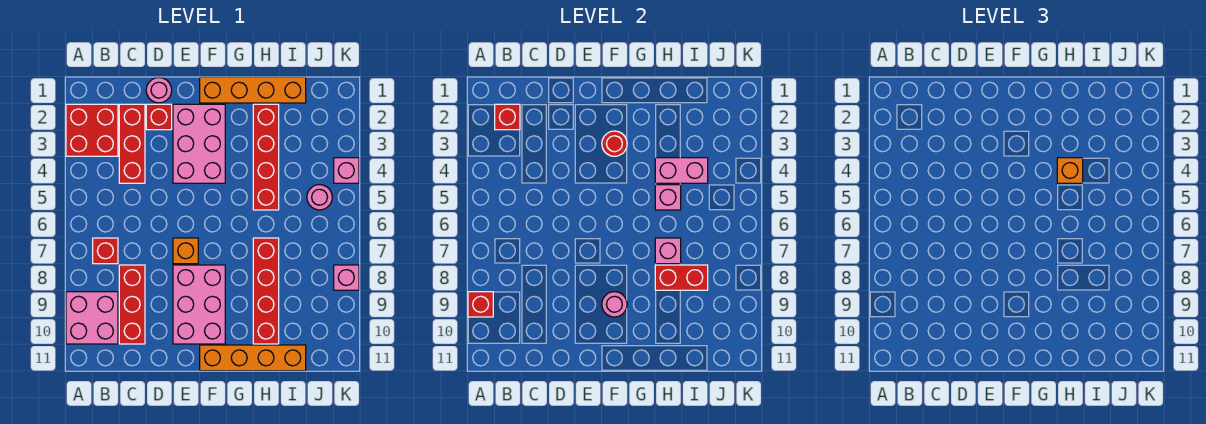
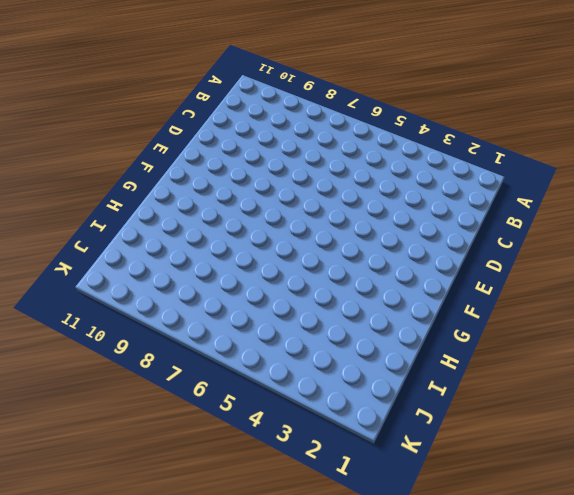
none -> red brick A2:B3 level 1
none -> pink brick A9:B10 level 1
none -> red brick B7 level 1

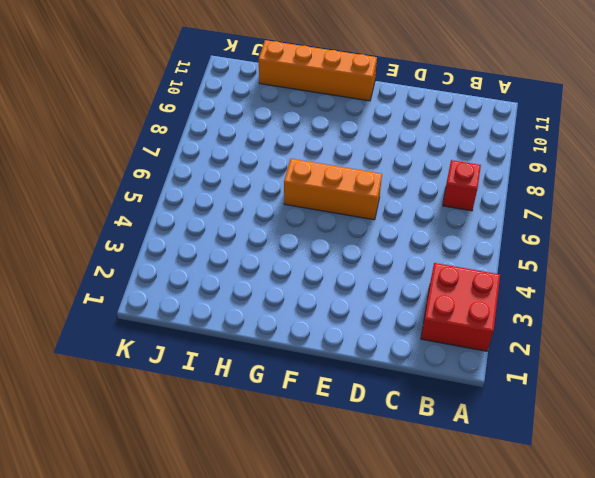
orange brick E6:G6 level 1 -> none
none -> pink brick A9:B10 level 1
none -> red brick C2:C4 level 1
none -> red brick C8:C10 level 1

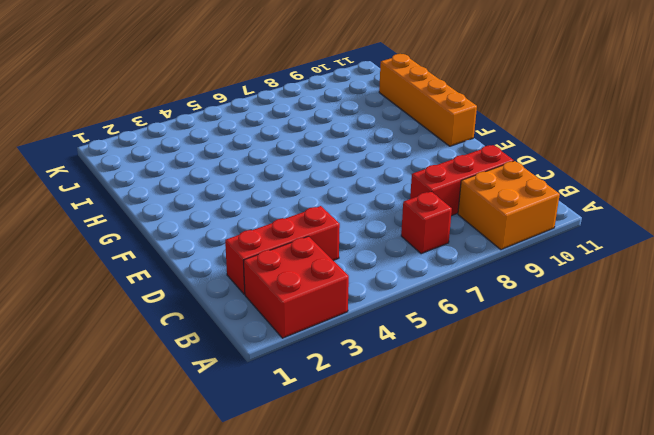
orange brick A9:B10 level 1 -> pink brick A9:B10 level 1
none -> pink round brick D1 level 1
none -> red brick D2 level 1
none -> pink brick E2:F4 level 1

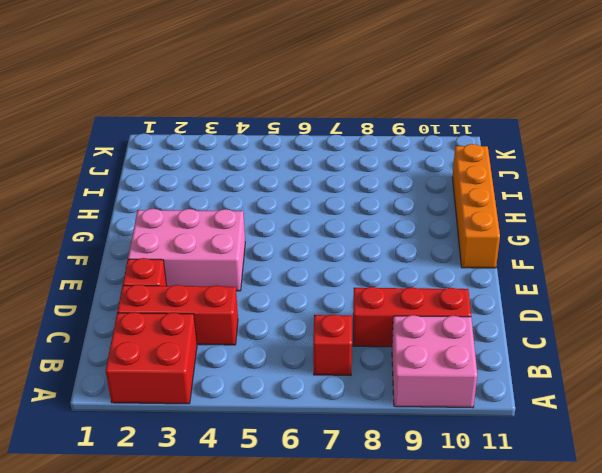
none -> pink round brick D1 level 1
none -> orange brick E7 level 1
none -> pink brick E8:F10 level 1

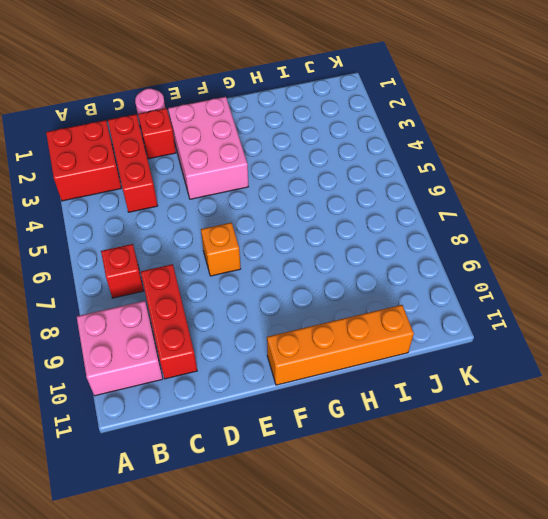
none -> pink brick E8:F10 level 1
none -> orange brick F1:I1 level 1
none -> red brick H2:H5 level 1

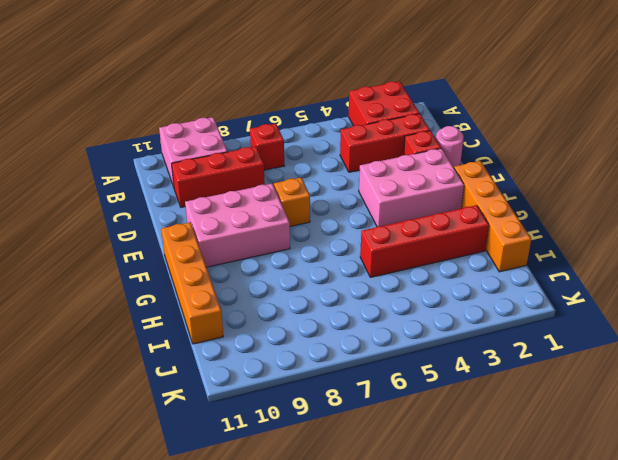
none -> red brick H7:H10 level 1
none -> pink round brick J5 level 1
none -> pink brick K4 level 1

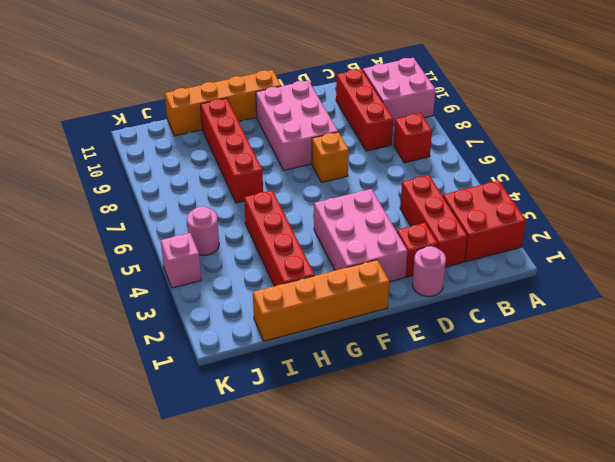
none -> pink brick K8 level 1
none -> red brick A9 level 2
none -> red brick B2 level 2

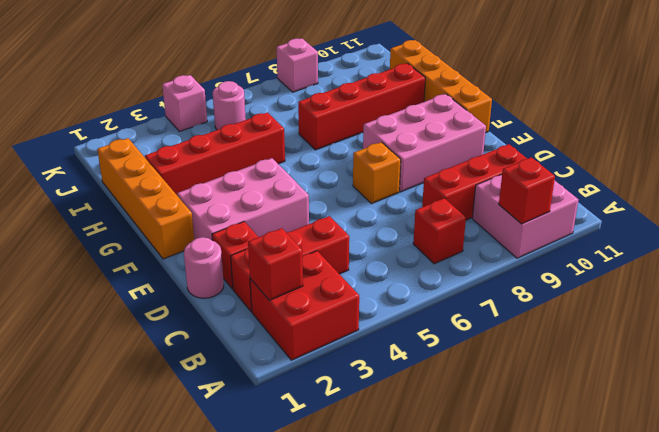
none -> red round brick F3 level 2
none -> pink round brick F9 level 2
none -> pink brick H4:I4 level 2

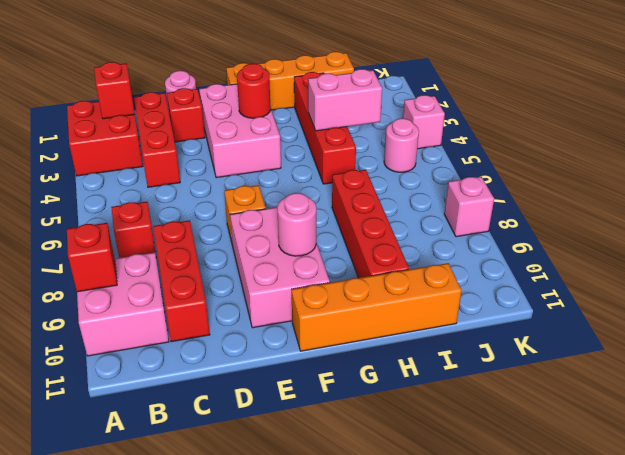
none -> pink brick H5 level 2
none -> pink brick H7 level 2
none -> red brick H8:I8 level 2

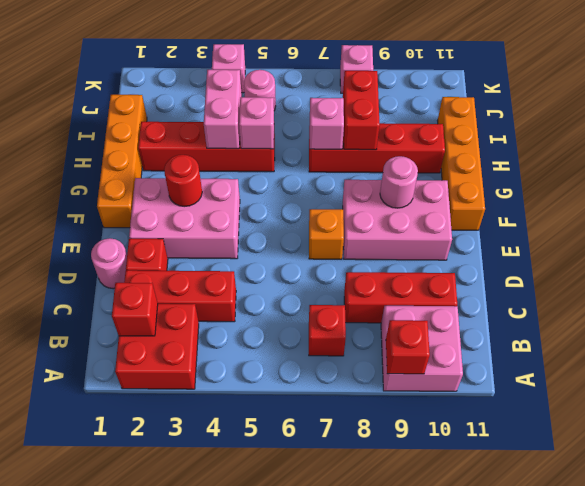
none -> orange brick H4 level 3

